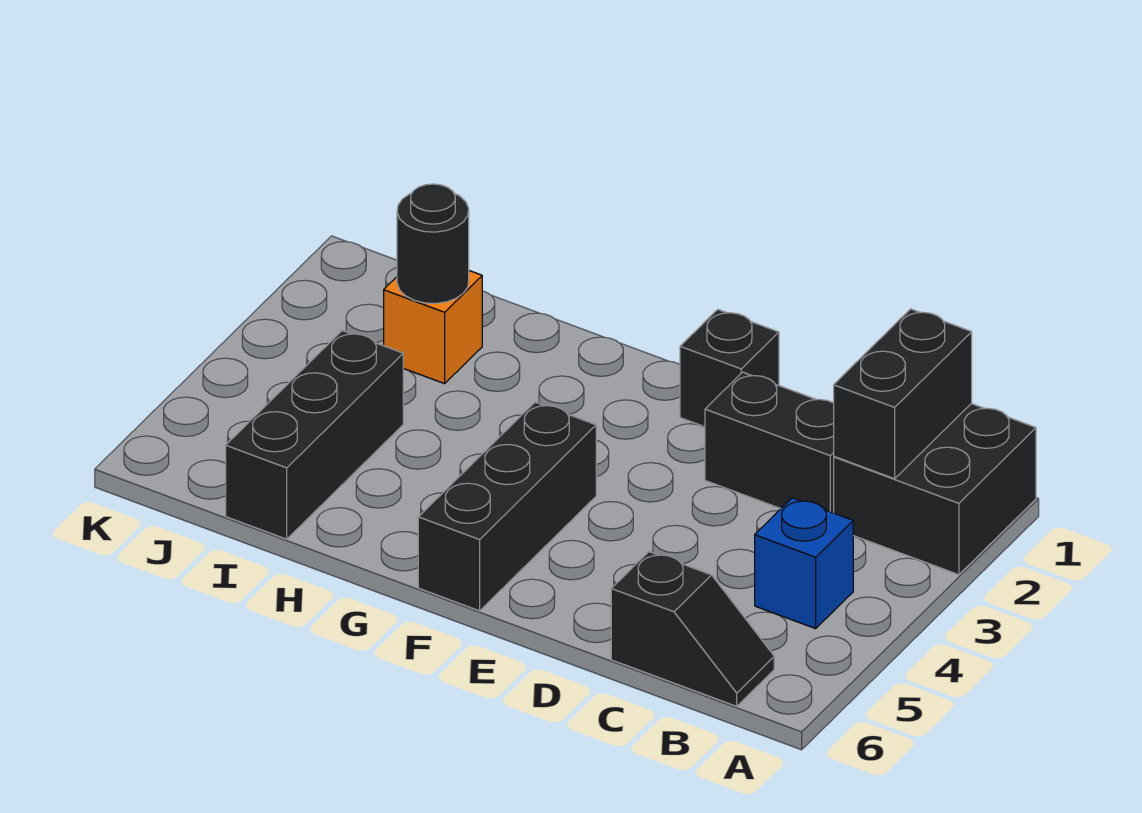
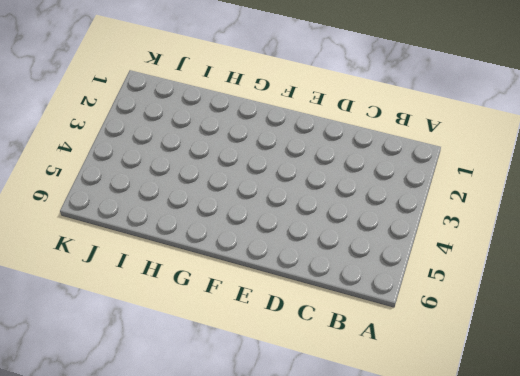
none -> black brick A1:B2 level 1
none -> blue brick B4 level 1

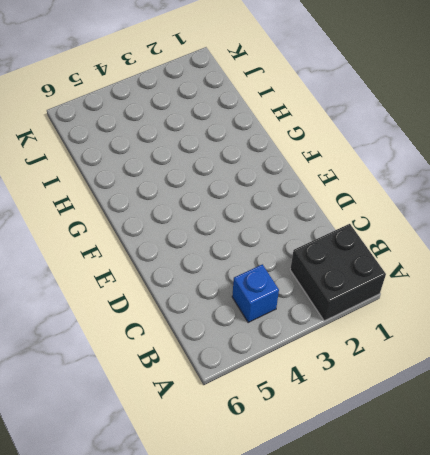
none -> black slope B6:C6 level 1 top C
none -> black brick C2:D2 level 1

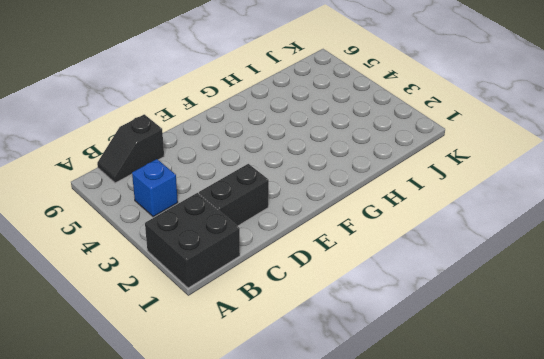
none -> black brick E1 level 1
none -> black brick F4:F6 level 1

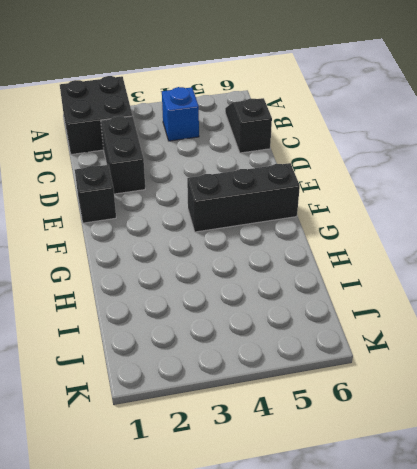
none -> orange brick I2 level 1
none -> black brick I4:I6 level 1

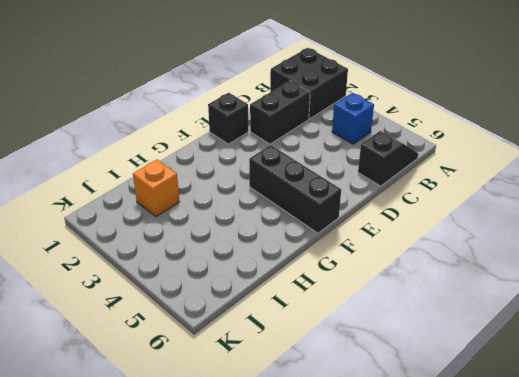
none -> black brick I4:I6 level 1
none -> black brick B1:B2 level 2

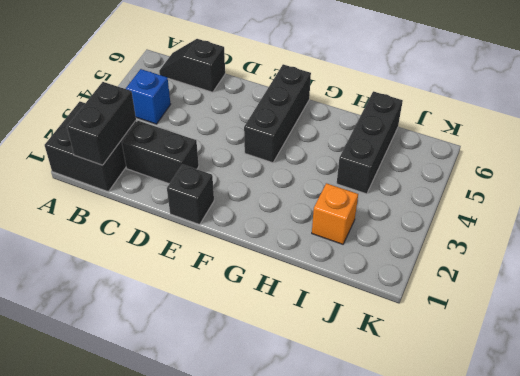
none -> black round brick I2 level 2

